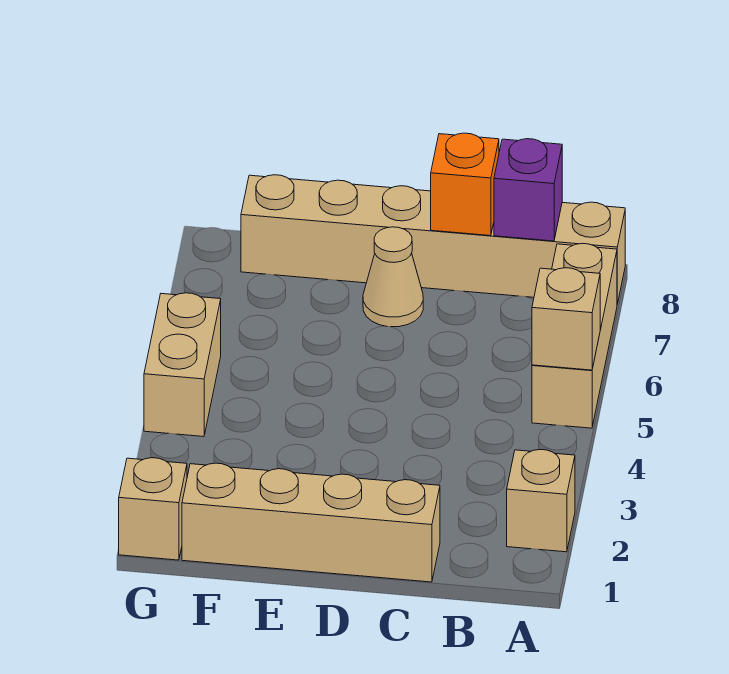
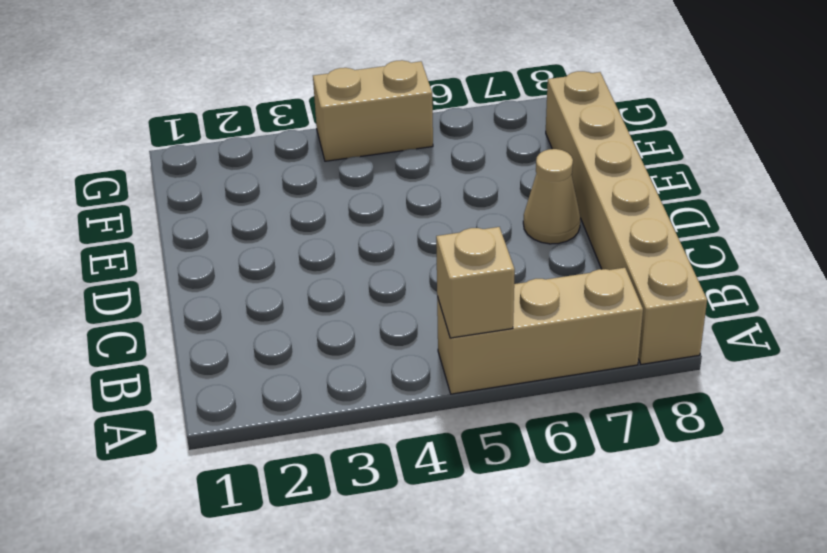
none -> tan brick A2 level 1
none -> tan brick C1:F1 level 1

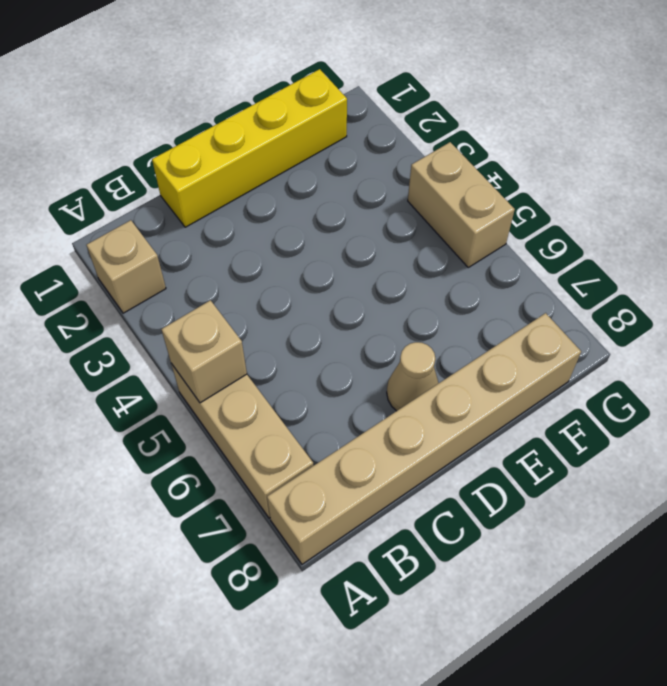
yellow brick C1:F1 level 1 -> tan brick C1:F1 level 1
none -> tan brick G1 level 1
none -> purple brick B8 level 2

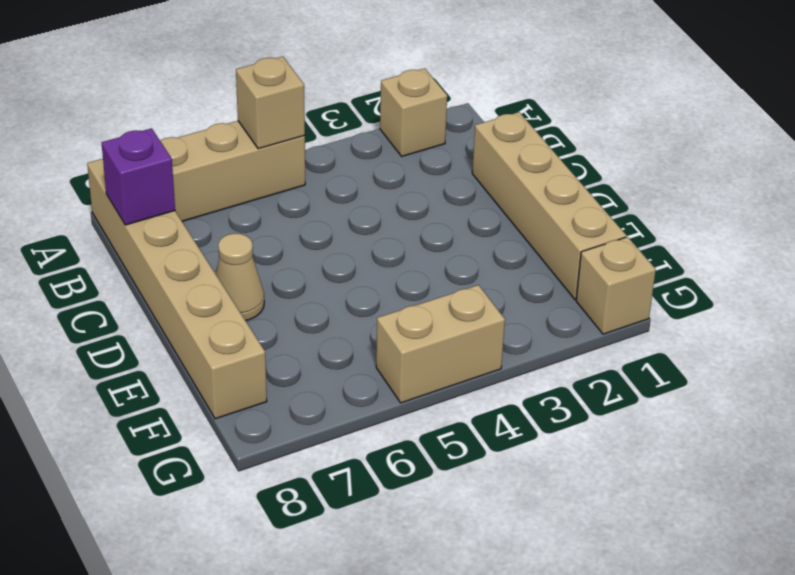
none -> orange brick C8 level 2

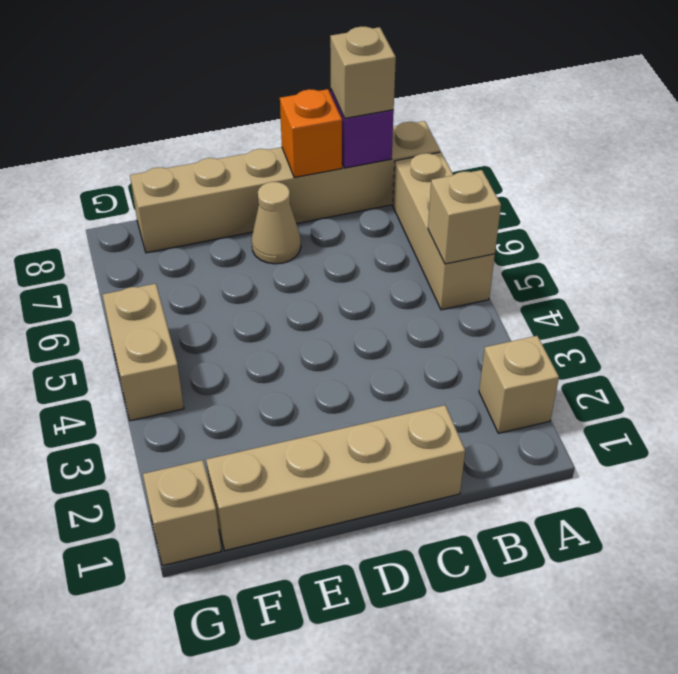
tan brick B8 level 3 -> none

